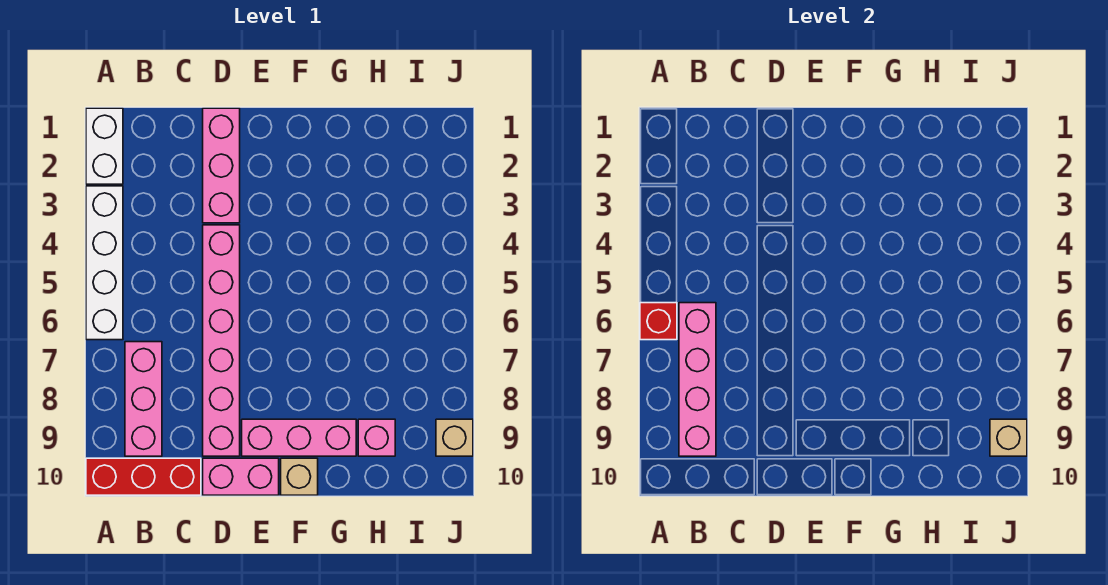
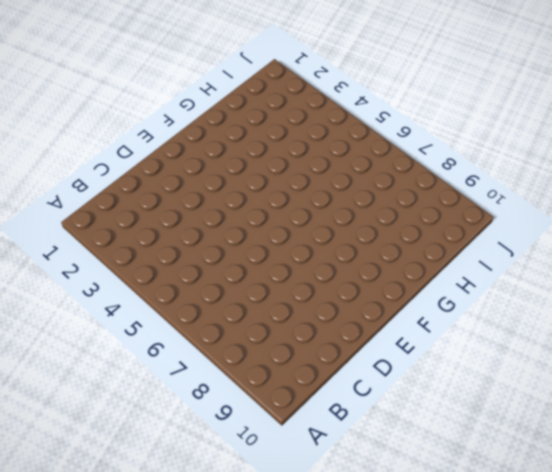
none -> white brick A1:A2 level 1
none -> white brick A3:A6 level 1
none -> red brick A10:C10 level 1

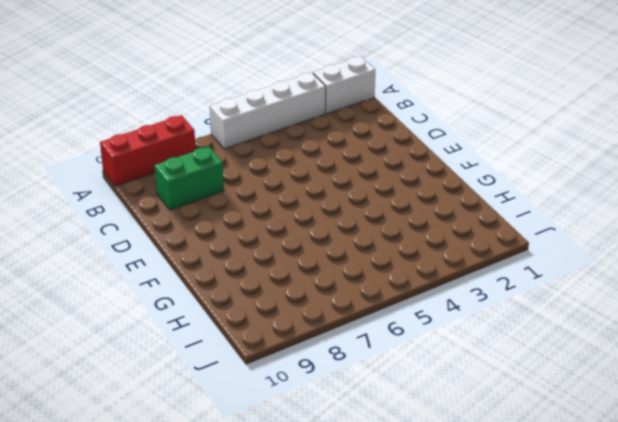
red brick A8:A10 level 1 -> red brick A10:C10 level 1
green brick C8:C9 level 1 -> none
none -> pink brick B7:B9 level 1
none -> pink brick D1:D3 level 1
none -> pink brick D4:D9 level 1

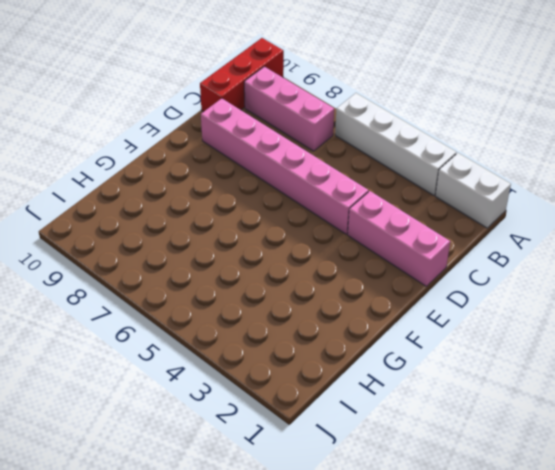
none -> pink brick D10:E10 level 1
none -> pink brick E9:G9 level 1
none -> tan brick F10 level 1

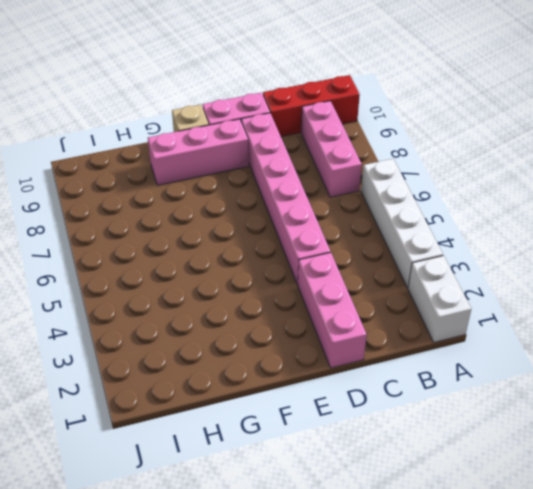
none -> pink brick H9 level 1
none -> tan brick J9 level 1
none -> red brick A6 level 2

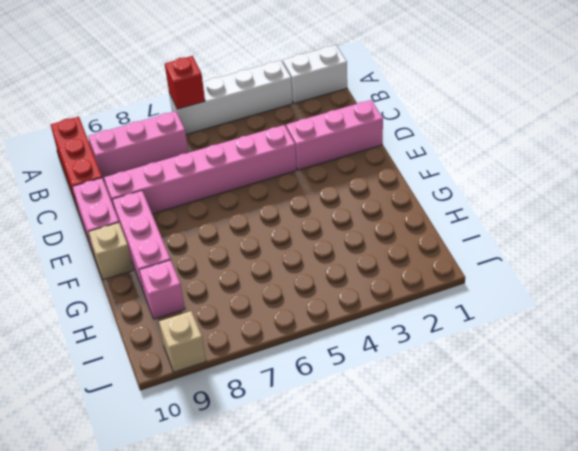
none -> pink brick B6:B9 level 2
none -> tan brick J9 level 2

